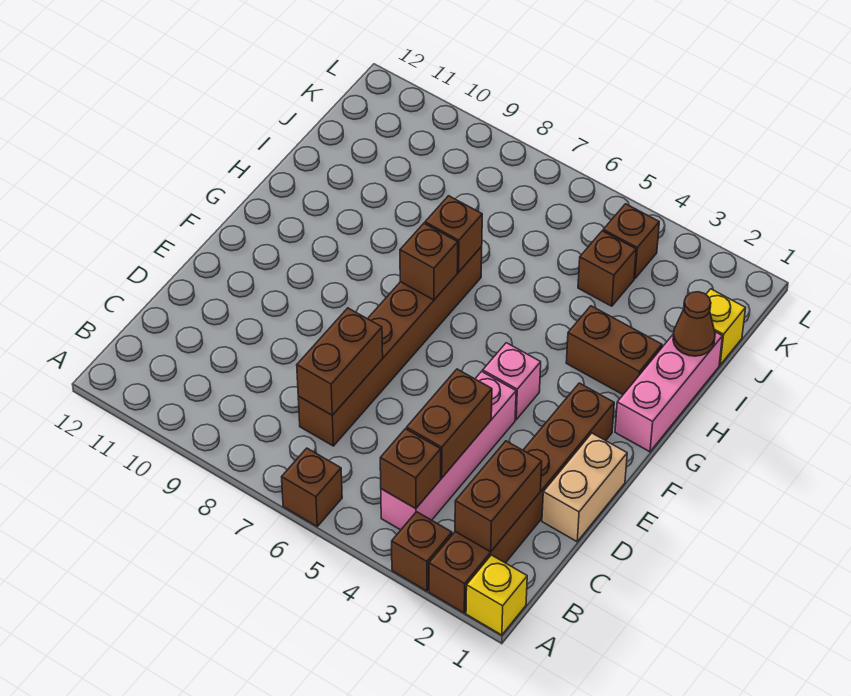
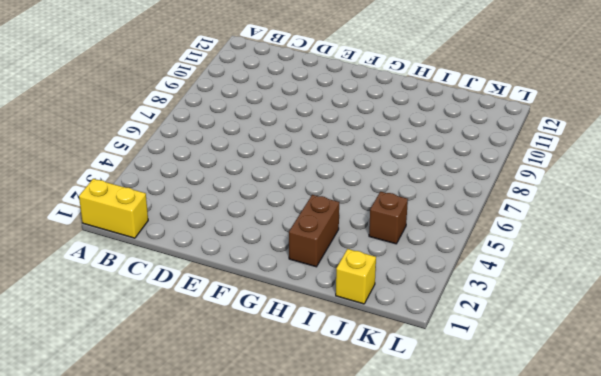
yellow brick A1:B1 level 1 -> yellow brick A1 level 1
none -> brown brick A2:F2 level 1
none -> brown brick A3 level 1
none -> brown brick A6 level 1

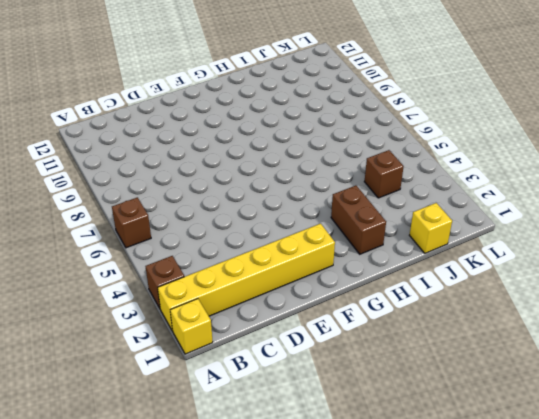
yellow brick A2:F2 level 1 -> brown brick A2:F2 level 1
none -> pink brick B4:E4 level 1
none -> brown brick C7:H7 level 1
none -> tan brick D1:E1 level 1

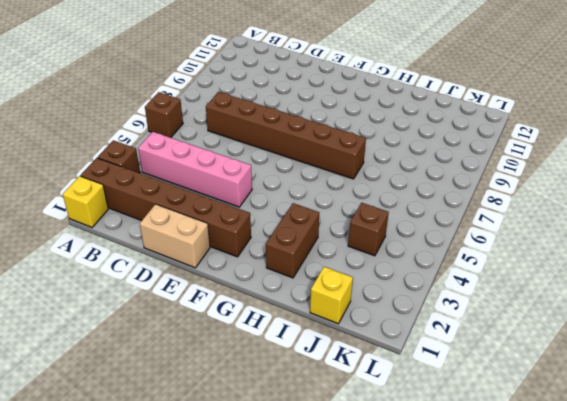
none -> pink brick F4 level 1
none -> pink brick G1:I1 level 1
none -> brown brick K4 level 1

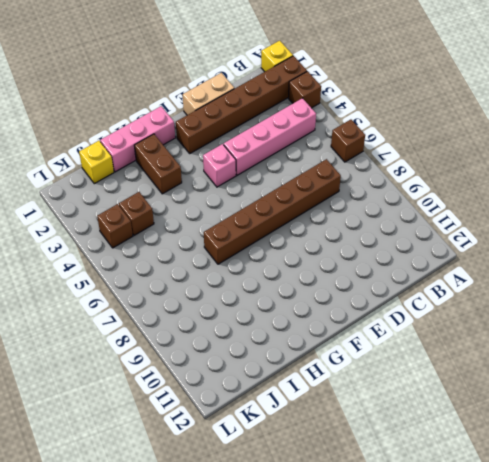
none -> brown brick B2:C2 level 2
none -> brown brick B4 level 2
none -> brown brick C4:D4 level 2

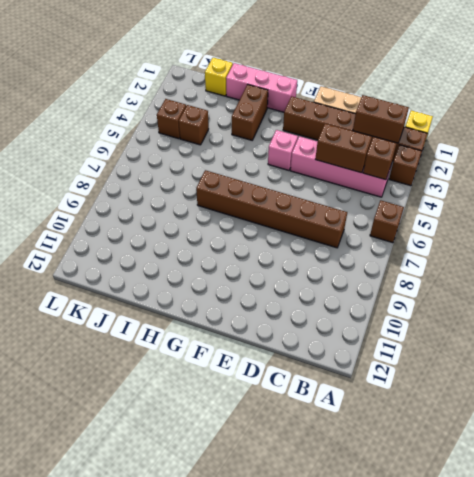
none -> brown brick C7:D7 level 2
none -> brown brick G7 level 2
none -> brown brick H7 level 2

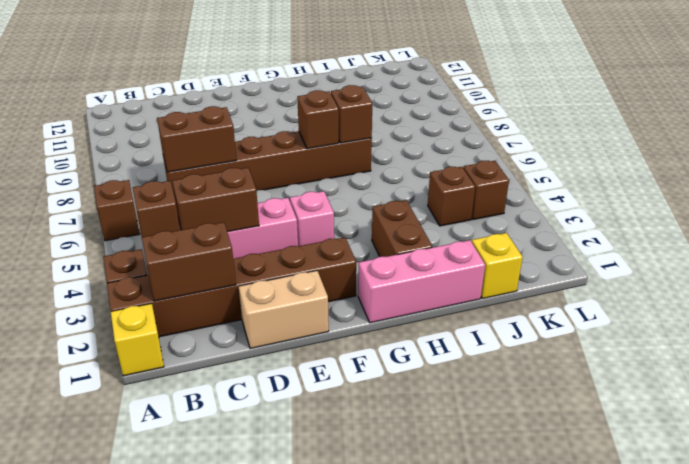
none -> brown cone I1 level 2

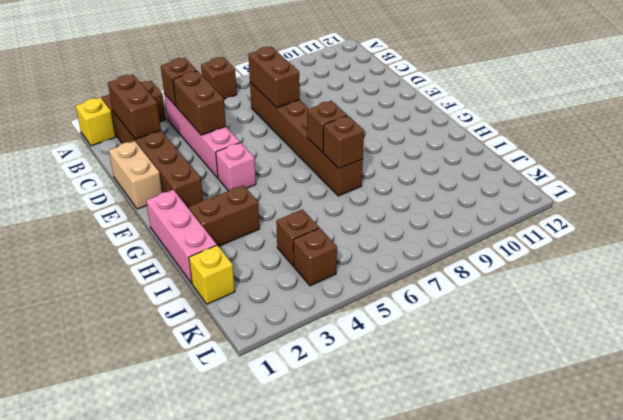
none -> brown cone I1 level 2

